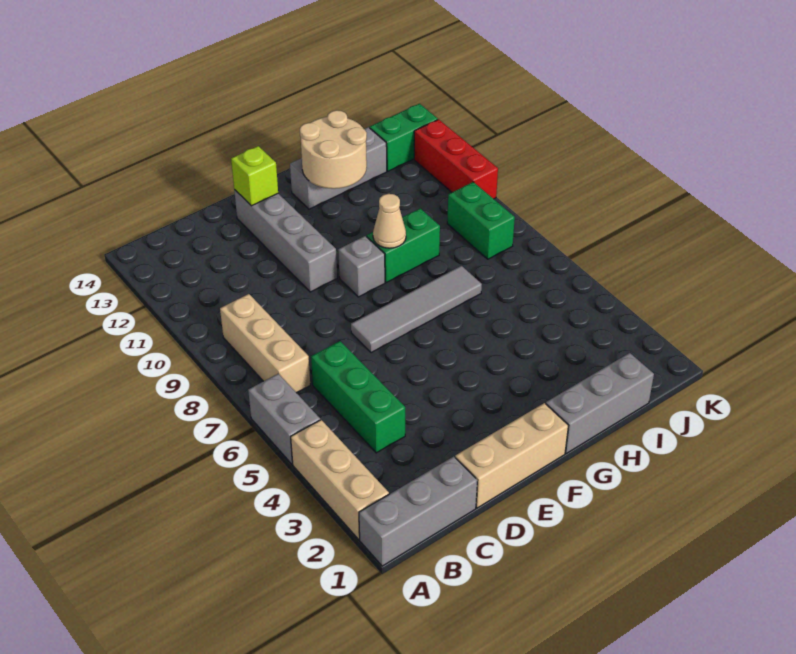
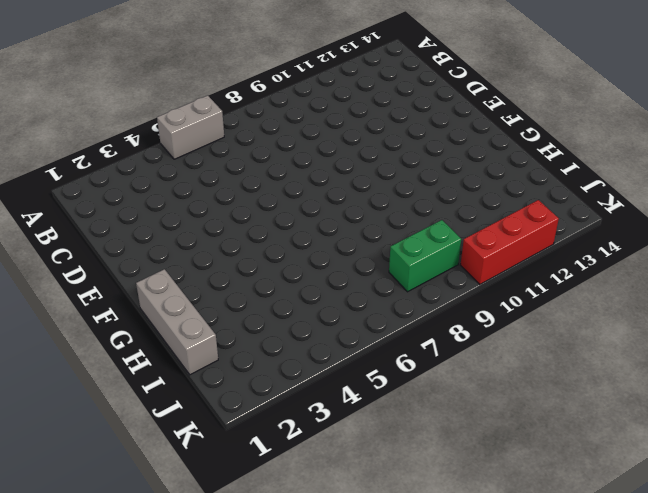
none -> grey brick A1:C1 level 1
none -> tan brick A2:A4 level 1
none -> tan brick B7:B9 level 1

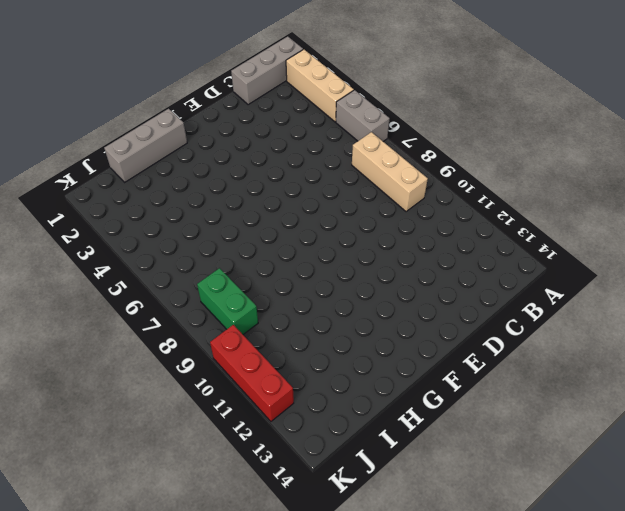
none -> green brick C4:C6 level 1
none -> tan brick D1:F1 level 1
none -> grey tile E7:H7 level 1

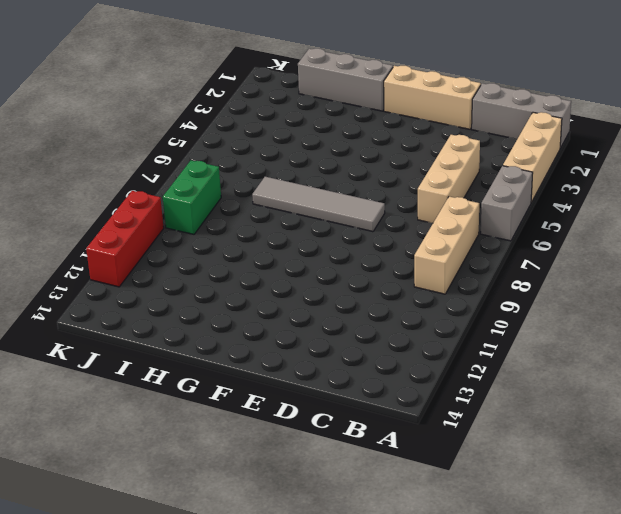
tan brick C4:C6 level 1 -> green brick C4:C6 level 1
none -> grey brick E10:E13 level 1
none -> grey brick F9 level 1
none -> green brick G9:H9 level 1

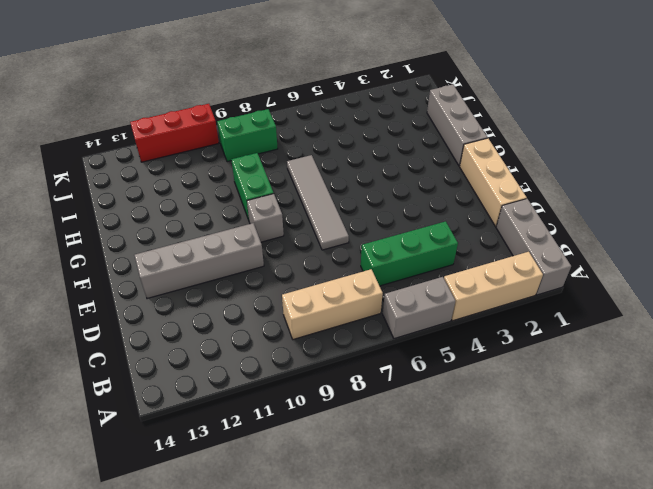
none -> grey brick G13:I13 level 1
none -> green brick J13:K13 level 1
none -> lime brick E13 level 2

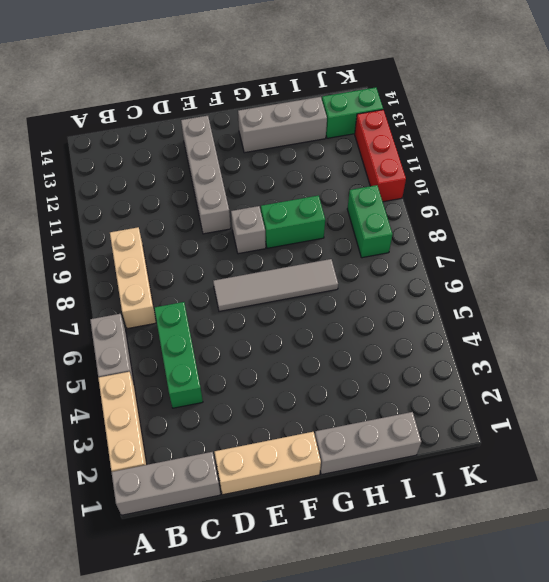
none -> lime brick E13 level 2
none -> tan cone G9 level 2
none -> tan round brick G12:H13 level 2

